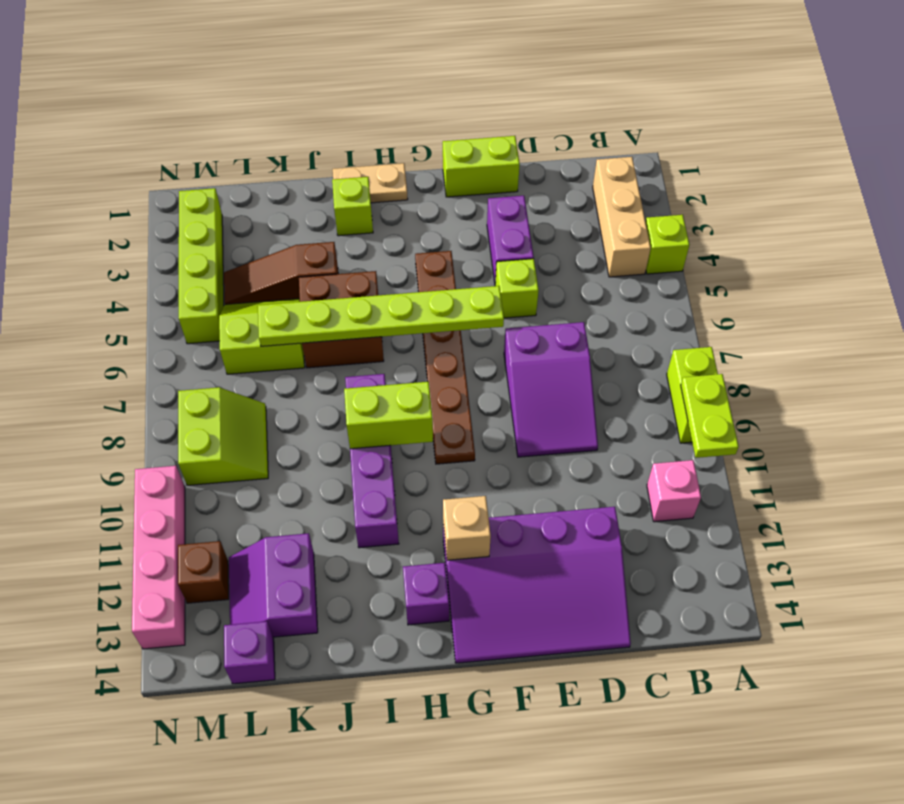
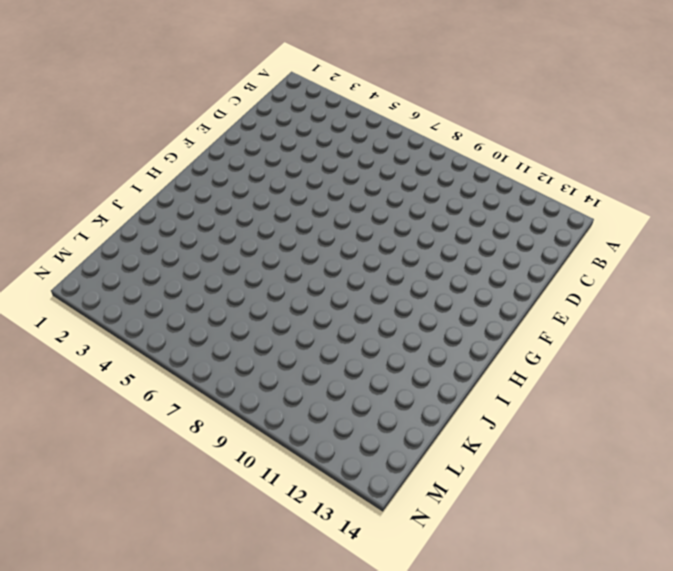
none -> lime brick A4 level 1
none -> lime brick A8:A9 level 1
none -> tan brick B2:B4 level 1

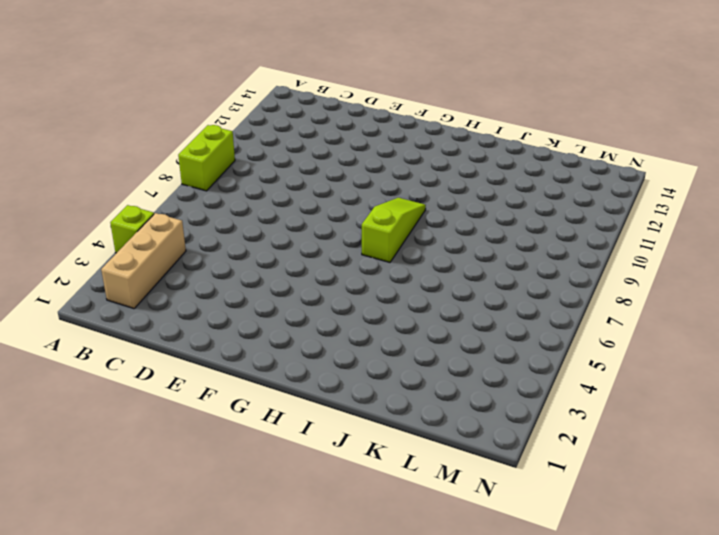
lime slope H7:H9 level 1 top 7 -> none
none -> pink brick B11 level 1
none -> purple slope D7:E9 level 1 top 7
none -> purple slope D12:G14 level 1 top 12

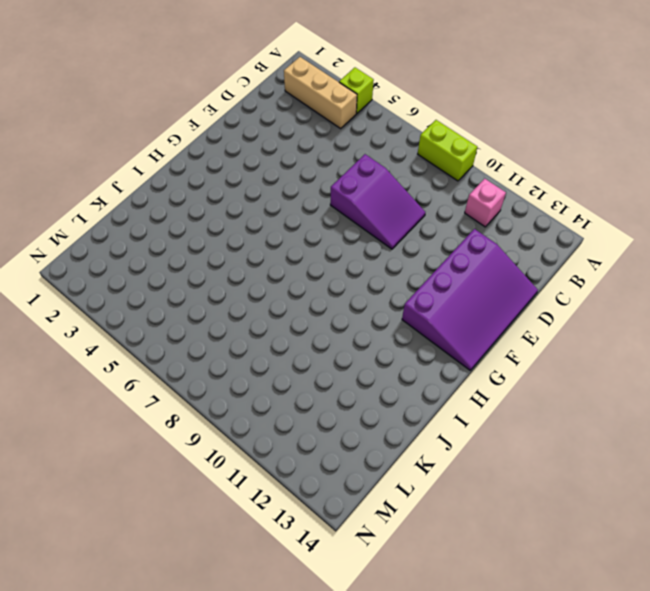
none -> lime brick E1:F1 level 1
none -> purple brick E3:E4 level 1
none -> lime brick E5 level 1

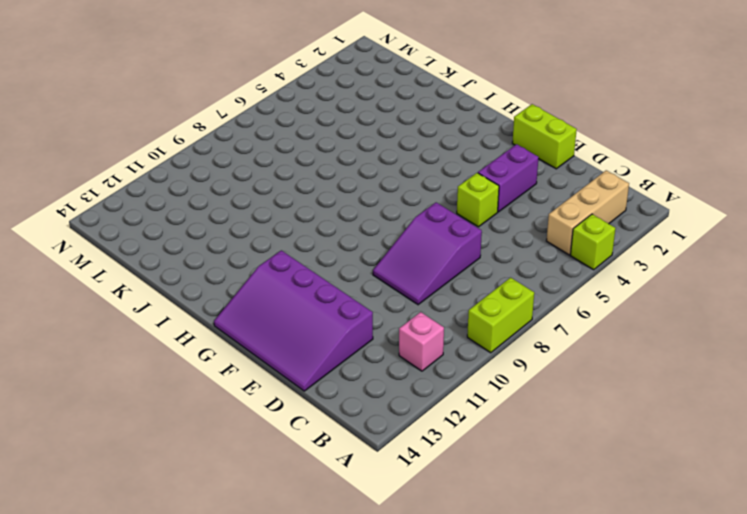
none -> brown plate G4:G9 level 1
none -> tan plate H1:I1 level 1
none -> purple brick H13 level 1

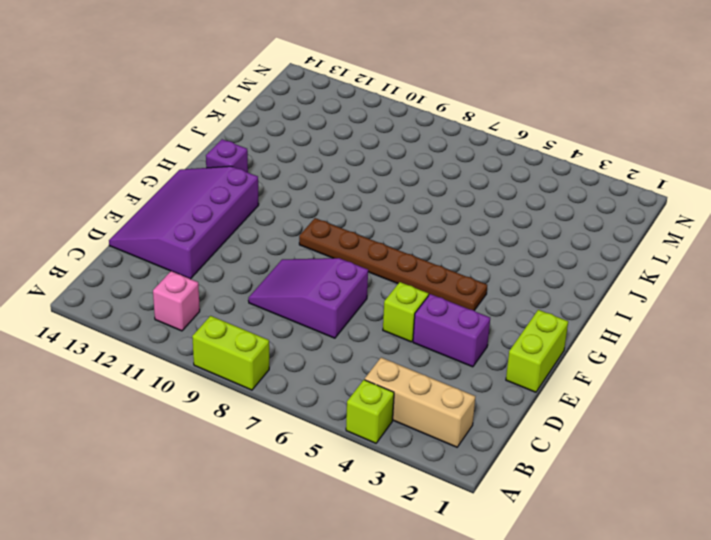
none -> tan plate H1:I1 level 1
none -> lime brick I2 level 1
none -> brown brick I5:J6 level 1

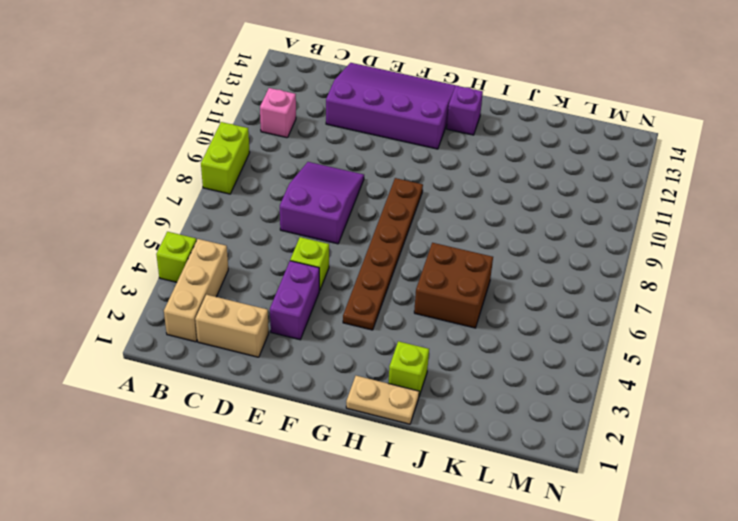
tan brick C2:D2 level 1 -> none
none -> lime brick E1:F1 level 1
none -> purple brick I8:I11 level 1
none -> brown slope J4:L4 level 1 top J

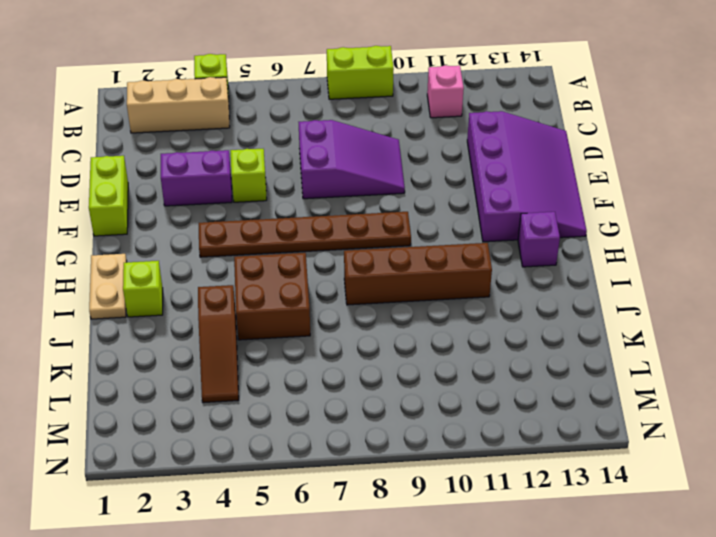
brown brick I8:I11 level 1 -> purple brick I8:I11 level 1
none -> lime slope K5:L6 level 1 top 6
none -> purple slope K12:L13 level 1 top K
none -> lime slope L8:M9 level 1 top M

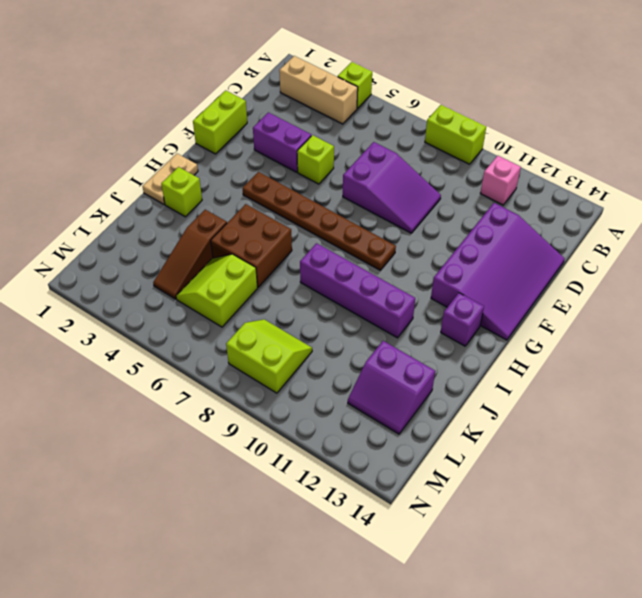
none -> purple brick L14 level 1
none -> lime brick M2:M5 level 1
none -> brown brick M12 level 1

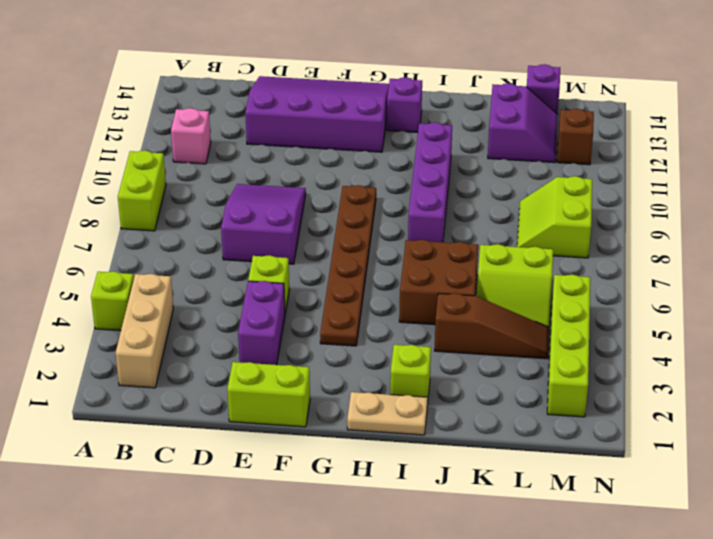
none -> pink brick N10:N13 level 1
none -> lime plate A9:A10 level 2
none -> lime plate F6:K6 level 2

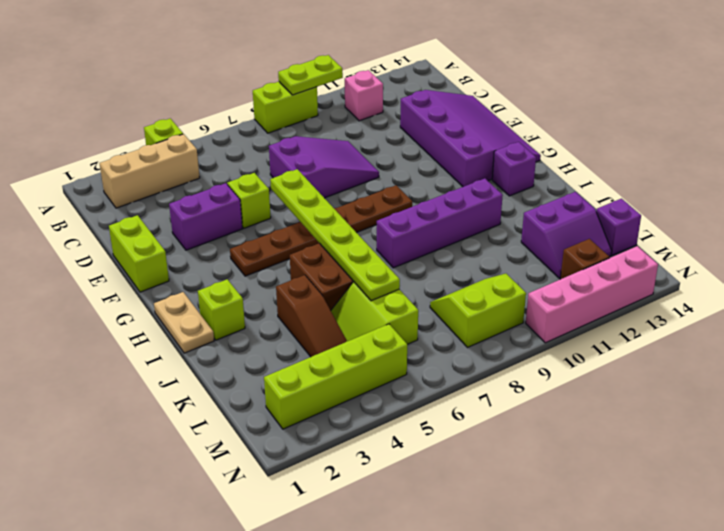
none -> tan brick G12 level 2
none -> lime brick H9:I9 level 2

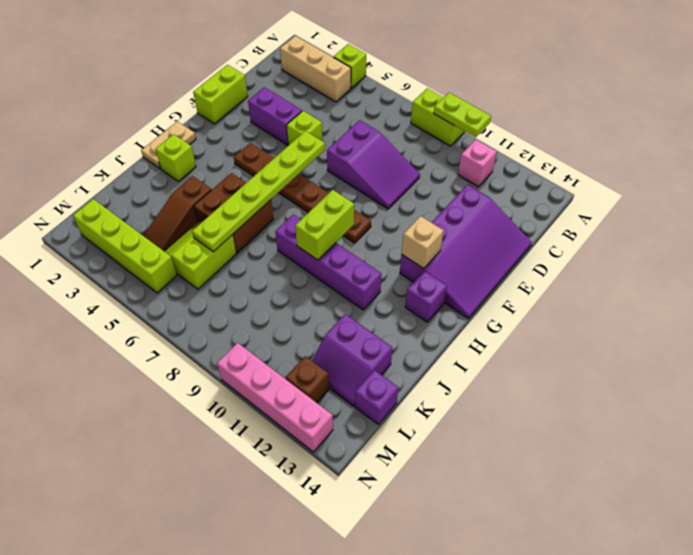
none -> lime slope L8:M9 level 1 top M

